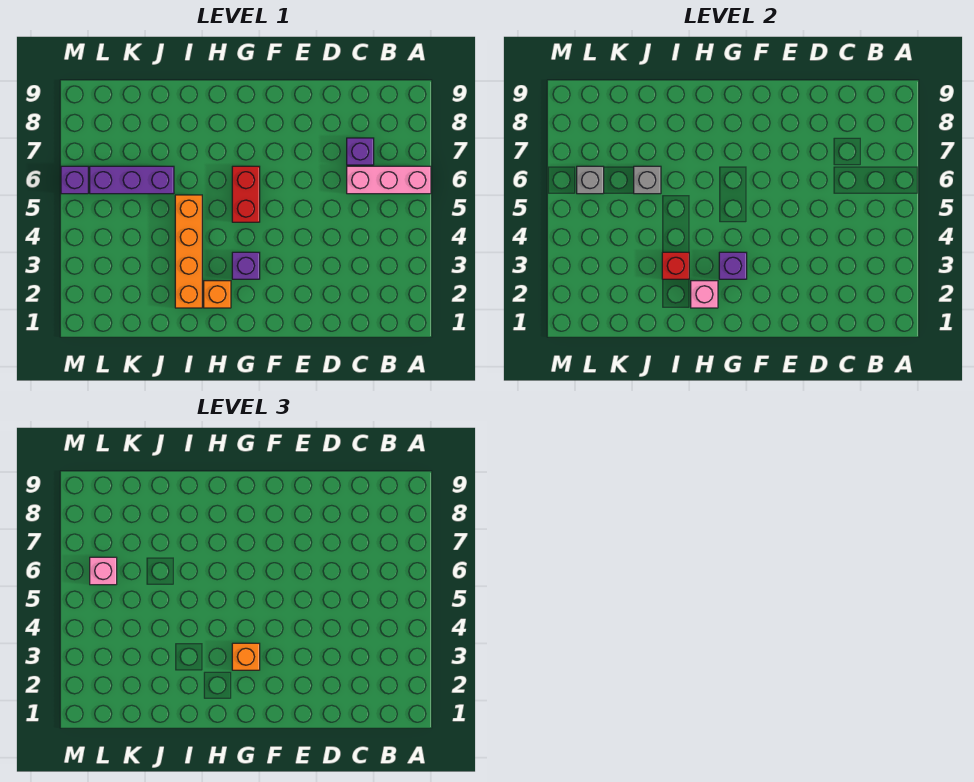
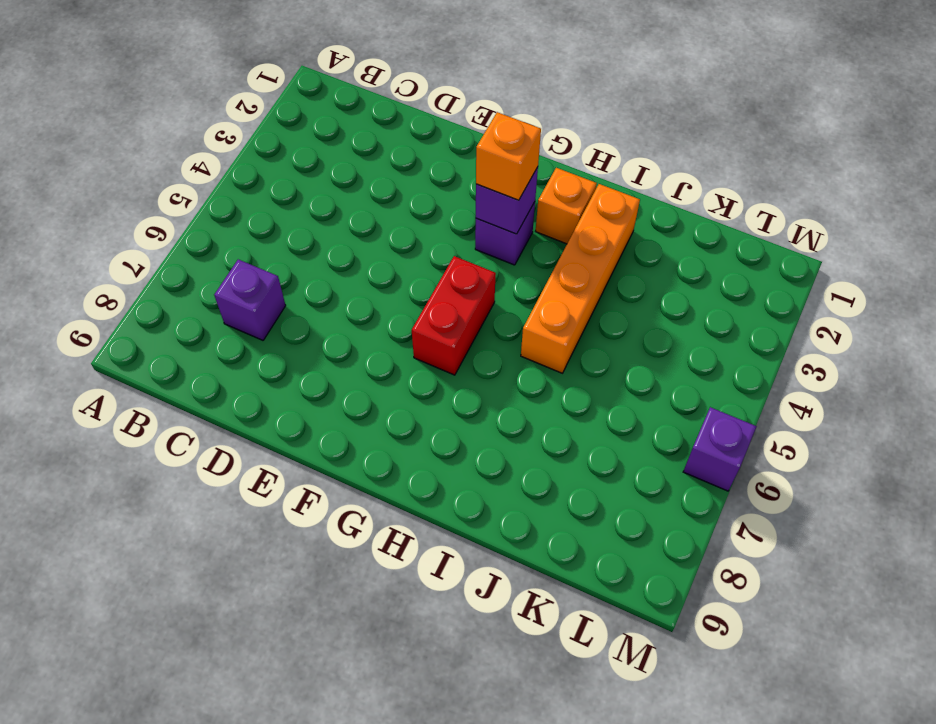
none -> pink brick A6:C6 level 1
none -> purple brick J6:L6 level 1
none -> pink brick H2 level 2

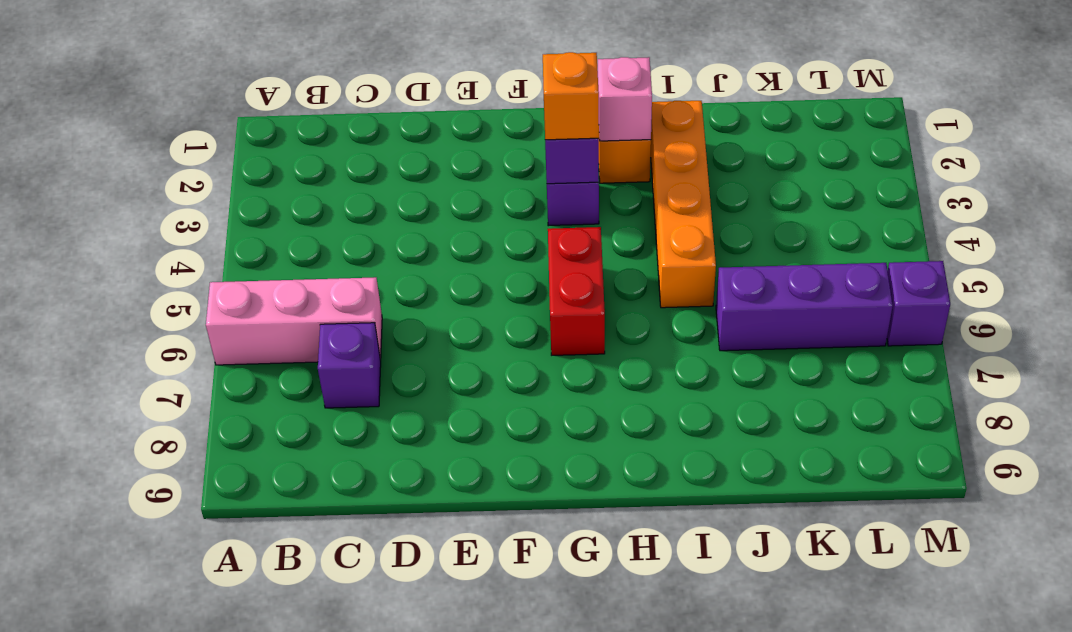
none -> red brick I3 level 2
none -> grey brick J6 level 2
none -> grey brick L6 level 2

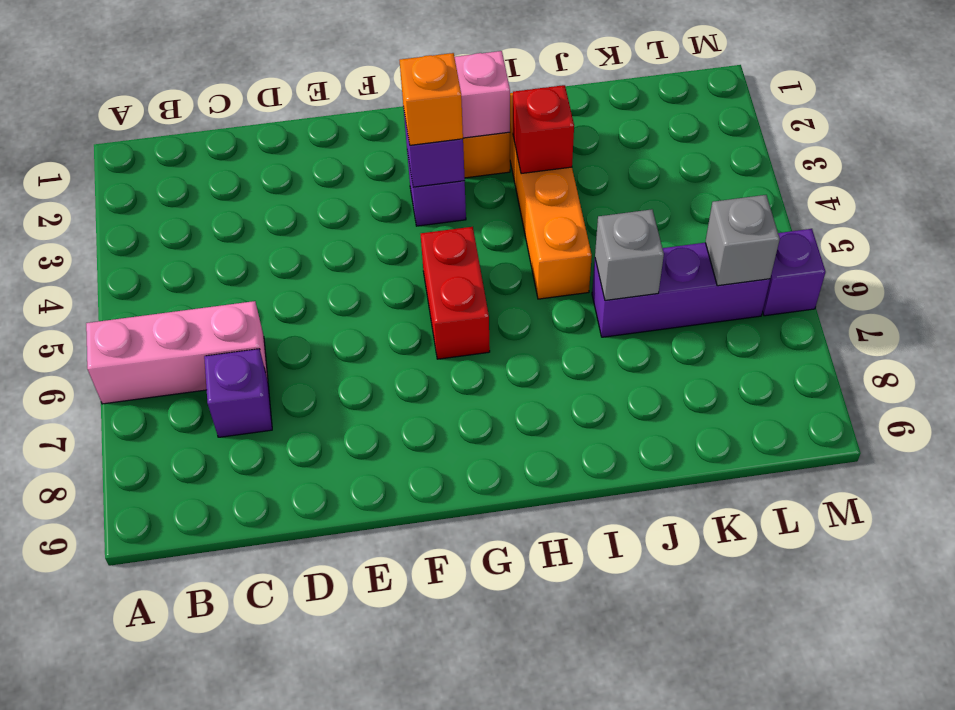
none -> pink brick L6 level 3

